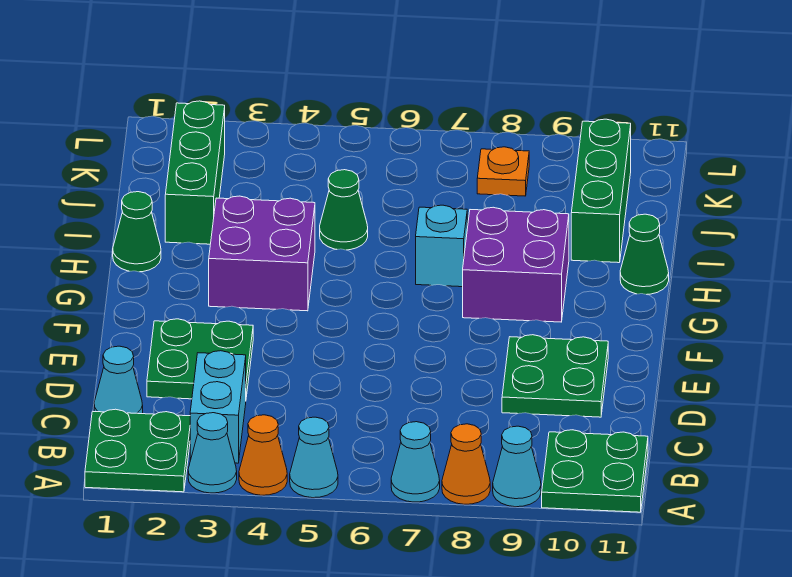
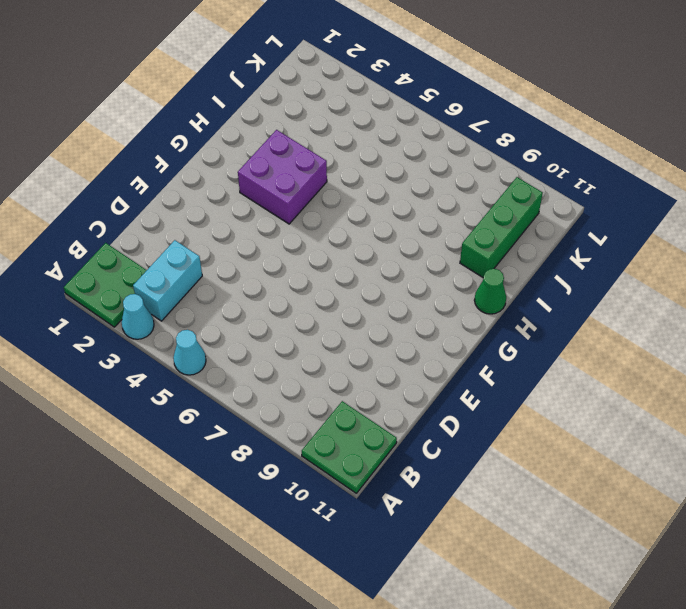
none -> orange cone A4 level 1
none -> cyan cone A7 level 1
none -> orange cone A8 level 1

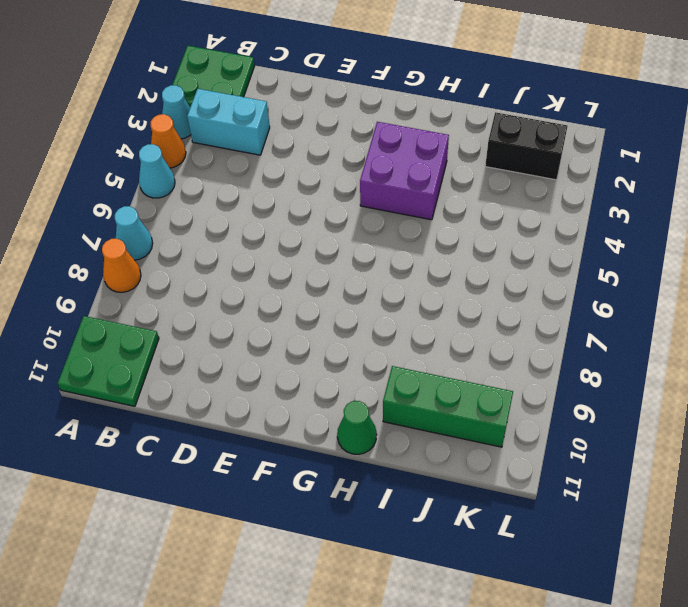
black brick J2:K2 level 1 -> green brick I2:K2 level 1
none -> cyan cone A9 level 1
none -> cyan cone C1 level 1
none -> green plate D2:E3 level 1

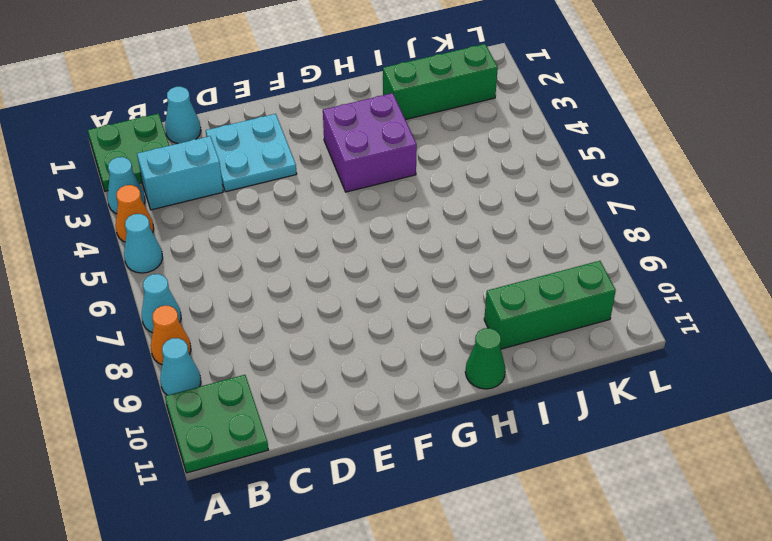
cyan plate D2:E3 level 1 -> green plate D2:E3 level 1
none -> green plate D9:E10 level 1
none -> purple brick G8:H9 level 1
none -> green cone H1 level 1

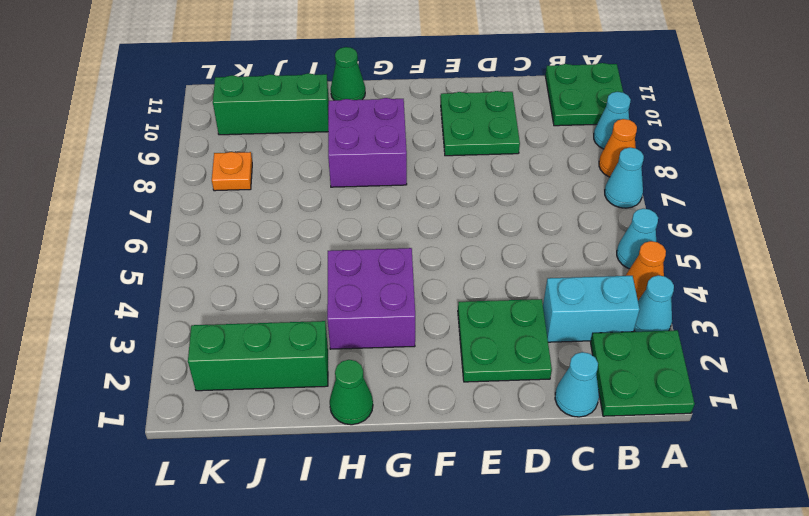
none -> cyan brick H7 level 1
none -> green cone I5 level 1

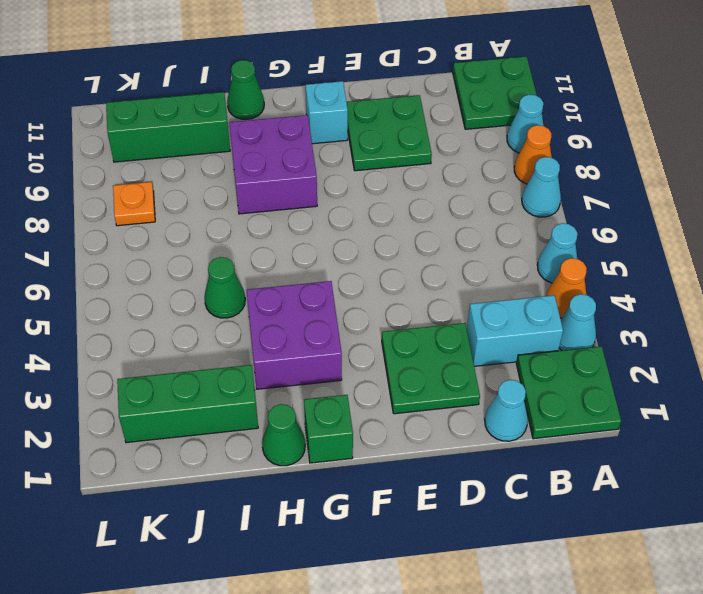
cyan brick F10 level 1 -> cyan brick H7 level 1
green brick G1 level 1 -> none

